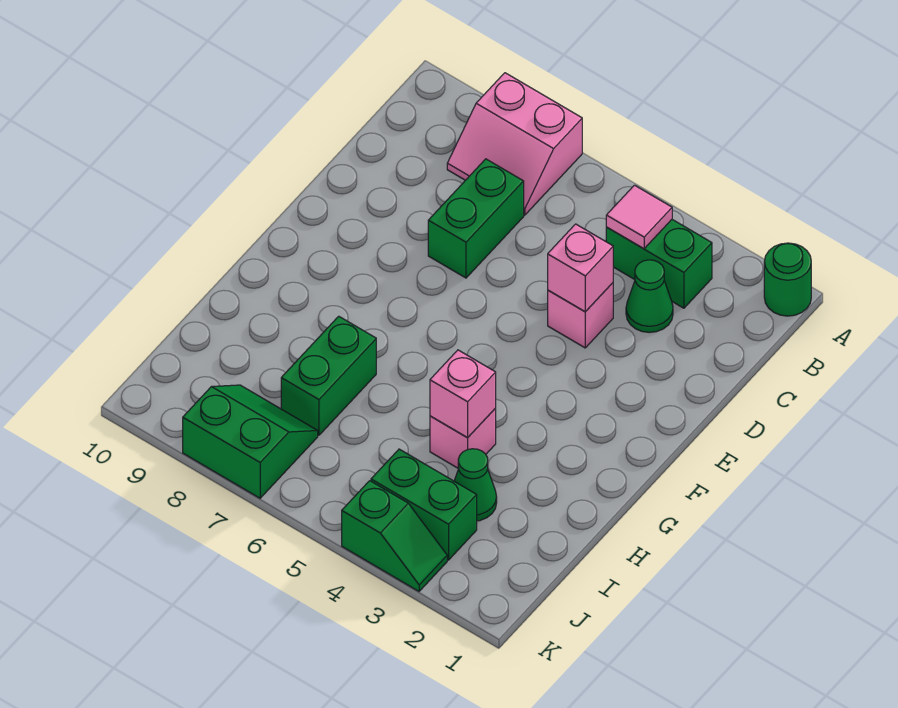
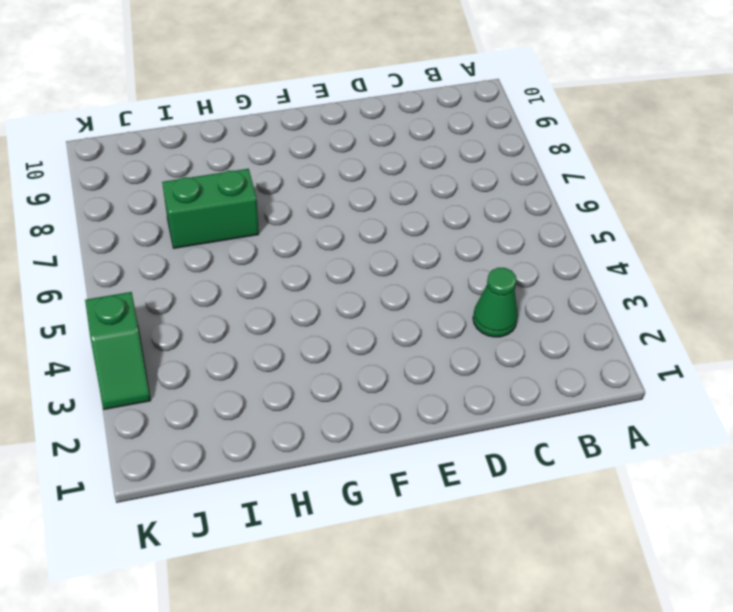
none -> green round brick A1 level 1
none -> pink slope A7:B8 level 1 top A
none -> green brick B3:B4 level 1

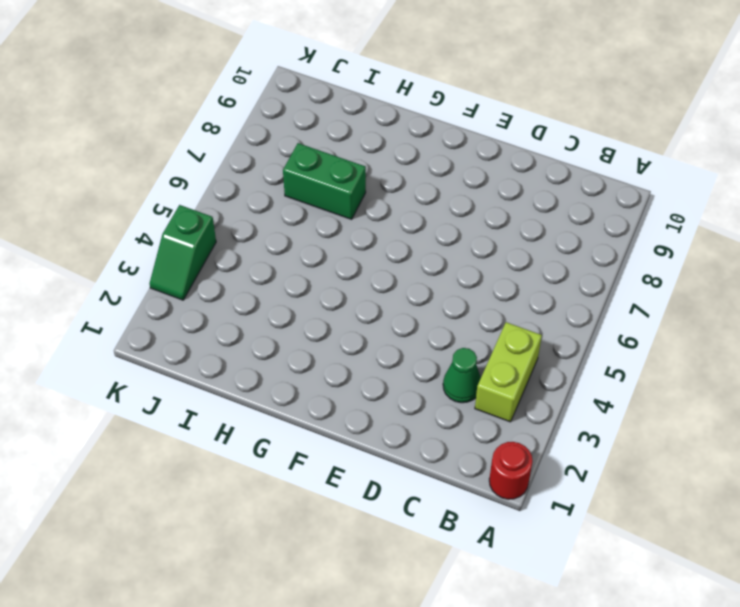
red round brick A1 level 1 -> green round brick A1 level 1
lime brick B3:B4 level 1 -> green brick B3:B4 level 1
none -> pink slope A7:B8 level 1 top A
none -> green brick C7:D7 level 1
none -> pink brick D4 level 1

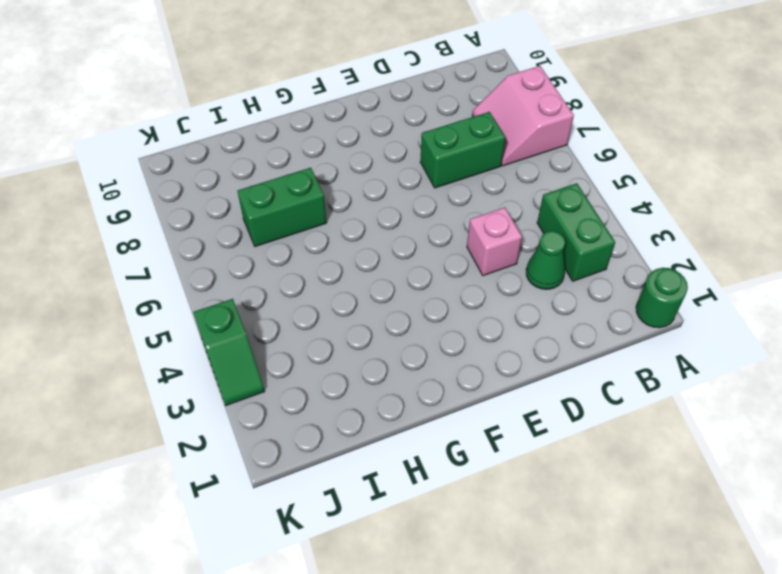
none -> pink brick H4 level 1
none -> green cone I3 level 1
none -> green brick J3:J4 level 1

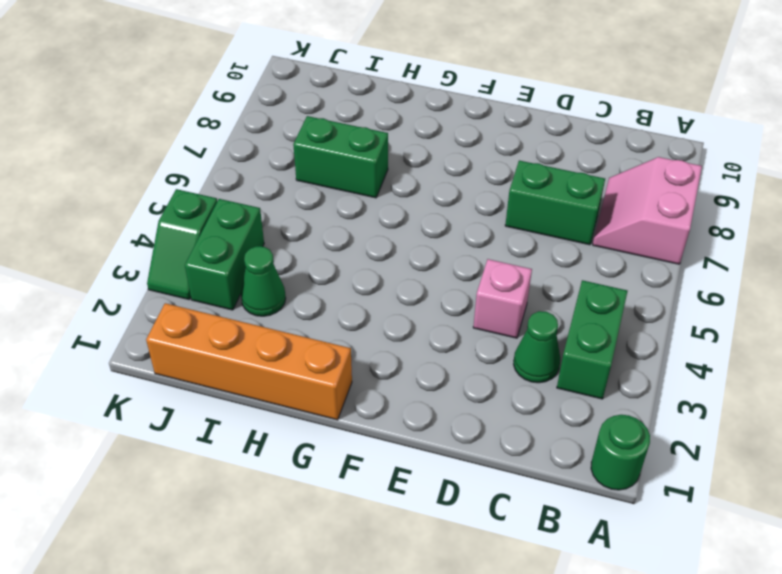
orange brick G1:J1 level 1 -> none
none -> pink brick H4 level 1
none -> green slope J7:K8 level 1 top K
none -> pink tile B4 level 2

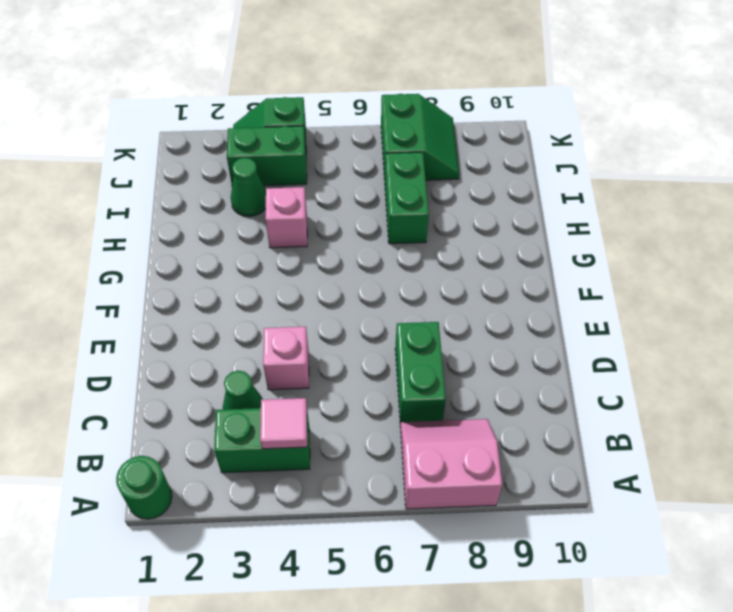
green slope J7:K8 level 1 top 7 -> green slope J7:K8 level 1 top K
none -> pink brick D4 level 2
none -> pink brick H4 level 2

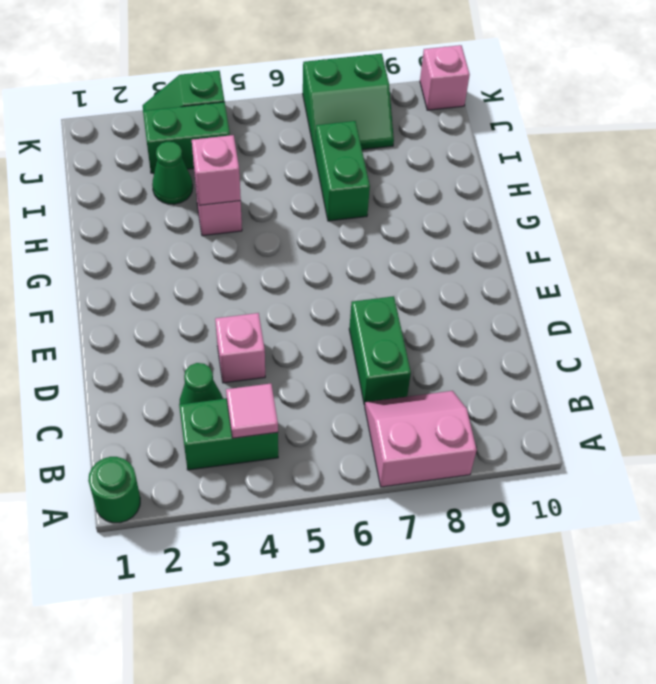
pink brick K10 level 1 -> pink brick D4 level 2

